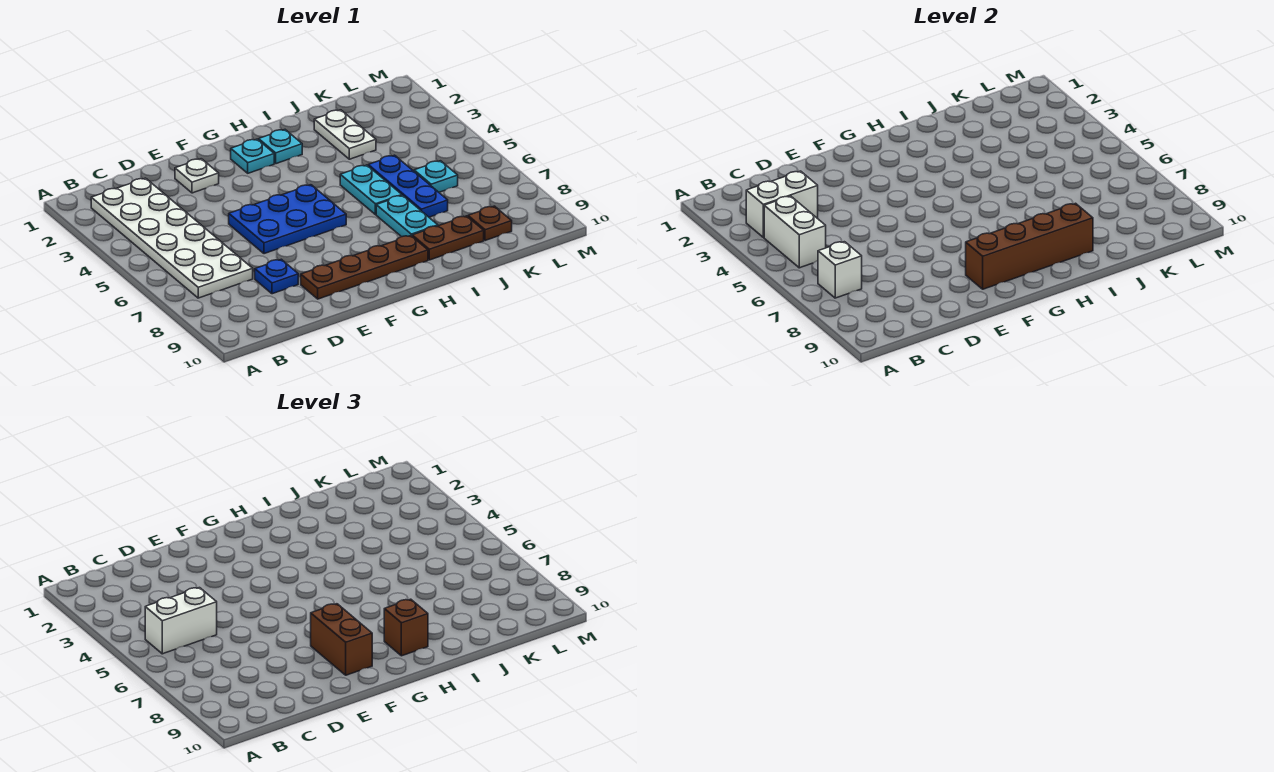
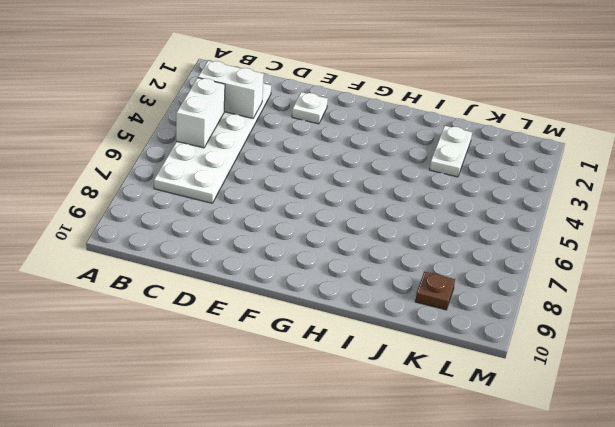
none -> blue plate D8 level 1
none -> blue plate E5:G6 level 1
none -> brown plate E9:H9 level 1

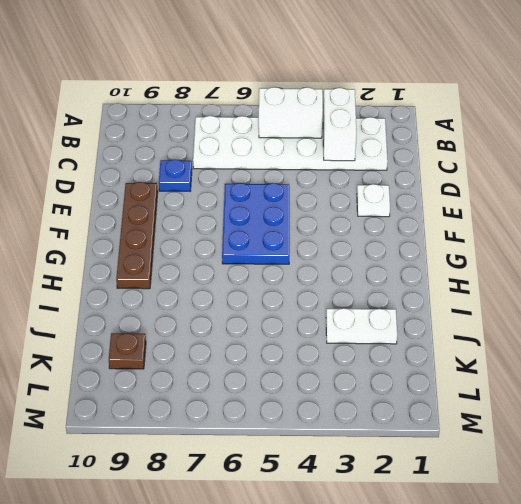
none -> cyan plate G2 level 1
none -> cyan plate H2 level 1
none -> cyan plate I5:I6 level 1

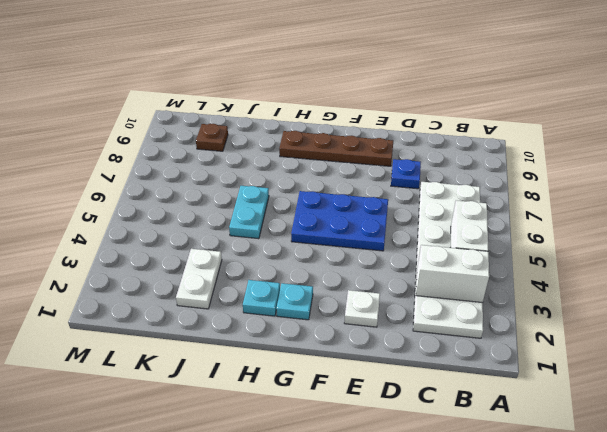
none -> cyan plate I7:I8 level 1
none -> brown plate I9:J9 level 1
none -> blue plate J5:J7 level 1

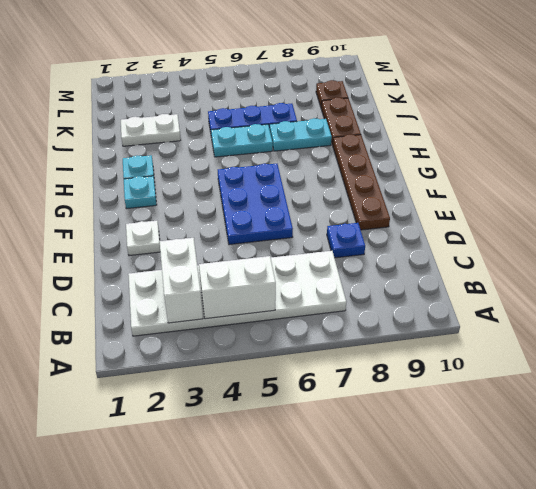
none -> cyan plate K6 level 1
none -> white brick B7 level 2
none -> brown brick F9:I9 level 2

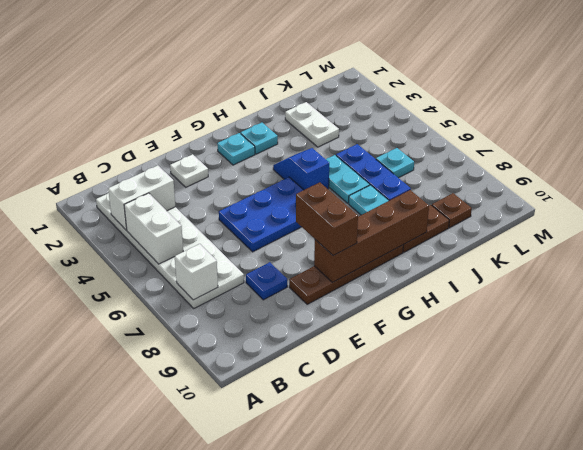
blue slope H4:H5 level 1 top 5 -> none
none -> white brick B5:C5 level 3
none -> brown brick H9 level 3

